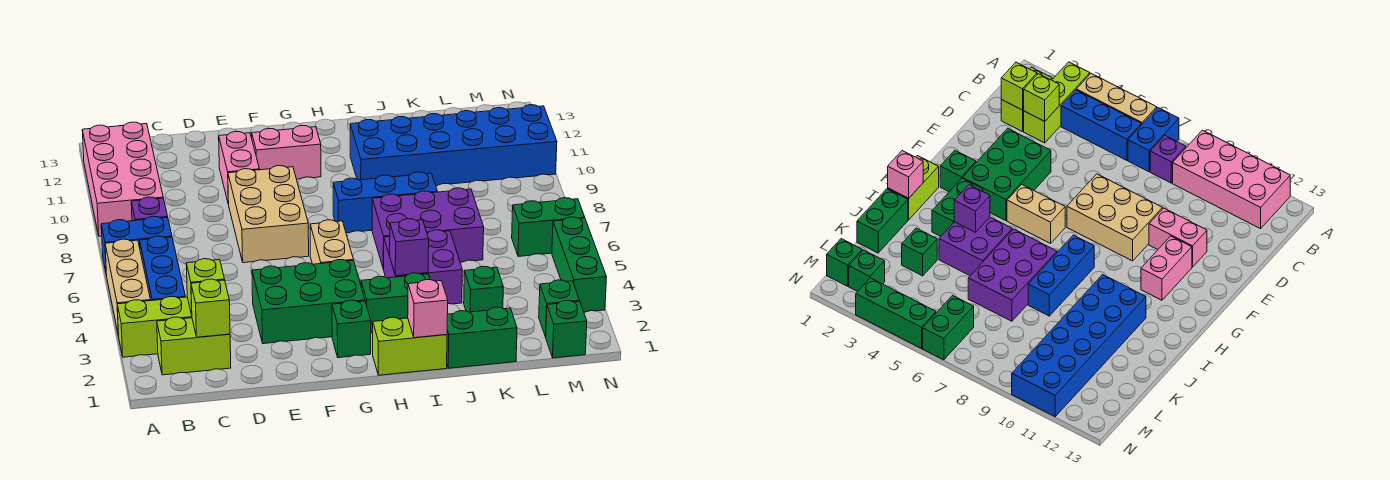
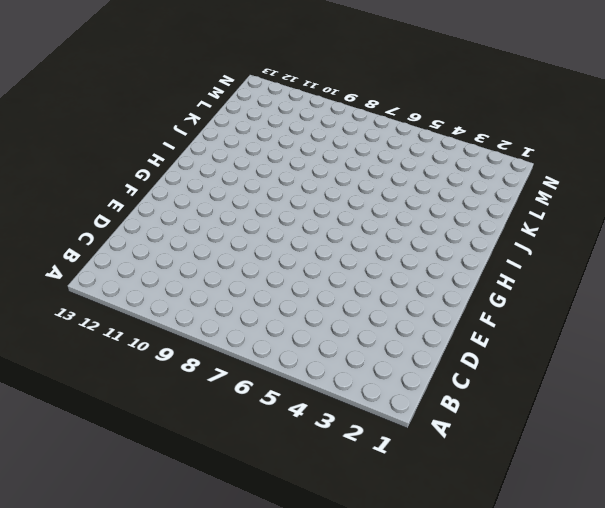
none -> lime brick A3:C3 level 1
none -> tan brick A4:A6 level 1
none -> blue brick A7:B7 level 1

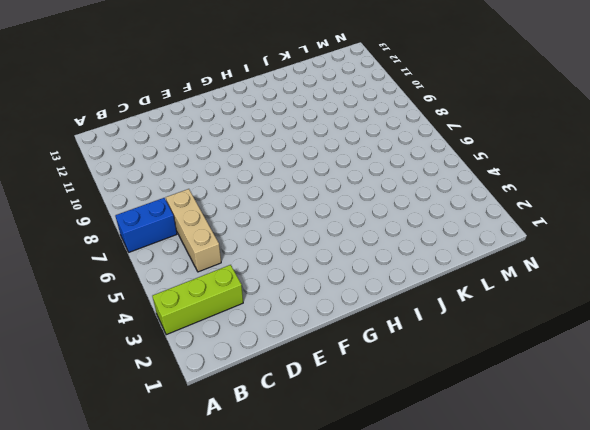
tan brick C5:C7 level 1 -> tan brick A4:A6 level 1
none -> pink brick A9:B12 level 1
none -> lime brick B2:C2 level 1
none -> blue brick B4:B6 level 1

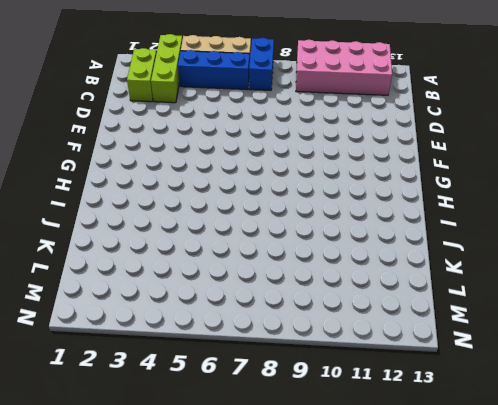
none -> purple brick B8 level 1
none -> green brick E3:G4 level 1
none -> tan brick E7:F9 level 1

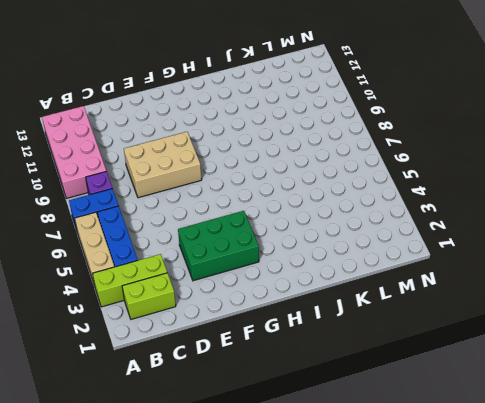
tan brick D8:F9 level 1 -> tan brick E7:F9 level 1
none -> pink brick E10:E11 level 1
none -> pink brick F11:G11 level 1
none -> green brick G2 level 1

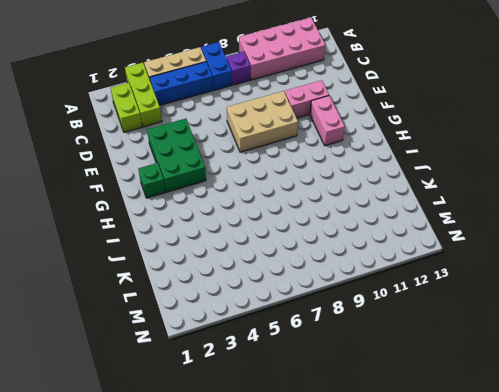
none -> tan brick G5:G6 level 1
none -> lime brick H1:I1 level 1
none -> green brick H3:I3 level 1

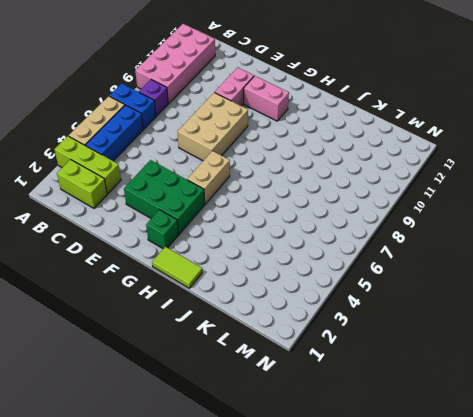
lime tile H1:I1 level 1 -> lime brick H1:I1 level 1
none -> green brick H3:I3 level 1
none -> blue brick H8:J8 level 1
none -> purple brick I4:J5 level 1

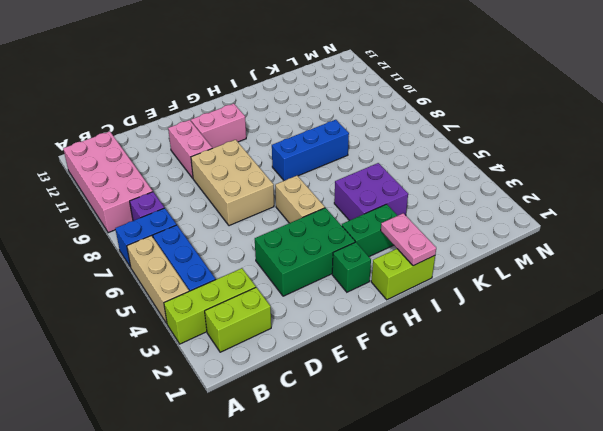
pink plate I1:I2 level 2 -> pink brick I1 level 2
none -> purple brick I6:K7 level 1
none -> blue brick I10:N11 level 1
none -> green brick J1:K1 level 1

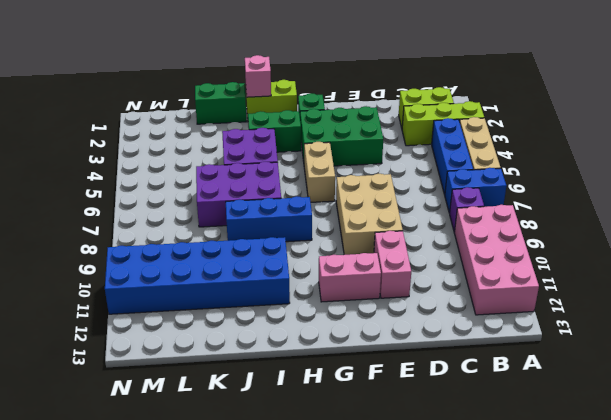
none -> green brick K3 level 1
none -> green brick M1 level 1
none -> green brick M2 level 1

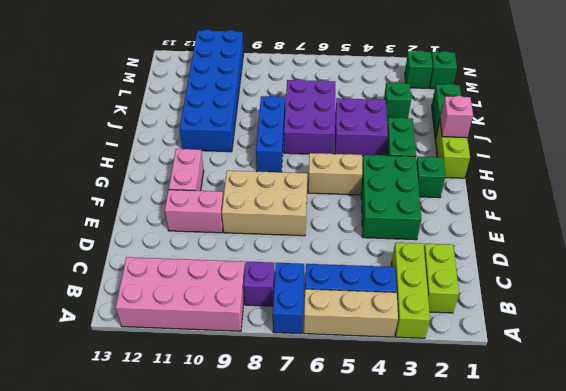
none -> green brick M6:N6 level 1
none -> green brick N3:N5 level 1
none -> lime brick C2 level 2

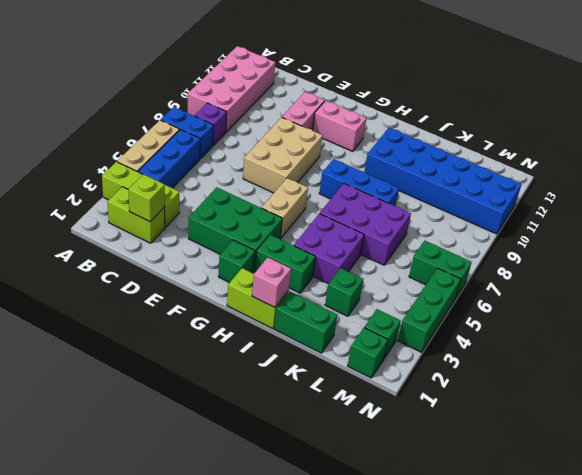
none -> lime brick C3 level 2
none -> purple brick I4 level 2

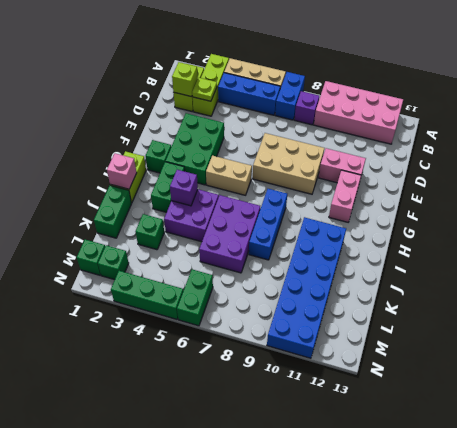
lime plate C3 level 2 -> lime brick C3 level 2

